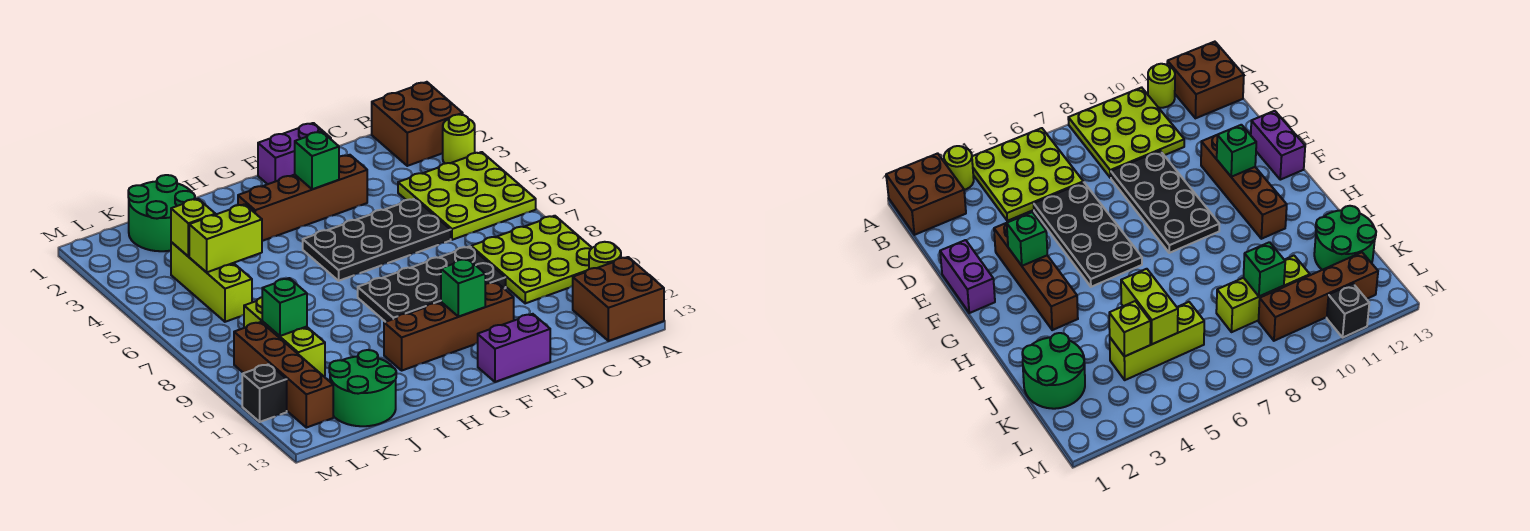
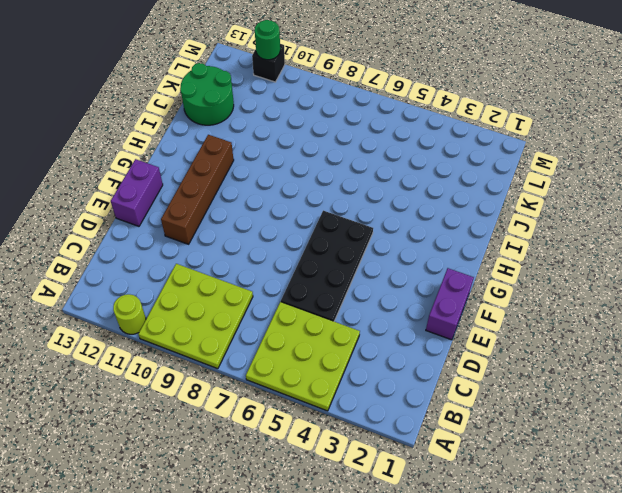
green round brick M11 level 2 -> none
none -> brown brick A1:B2 level 1
none -> lime round brick A3 level 1
none -> brown brick A12:B13 level 1

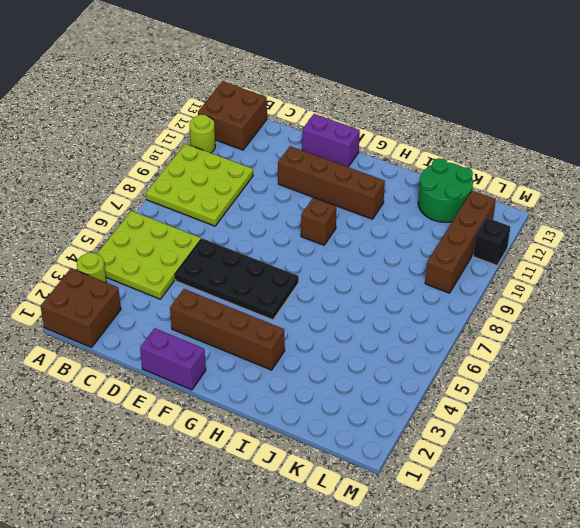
brown brick G9 level 1 -> black plate D8:G9 level 1
none -> green round brick J1:K2 level 1
none -> lime brick K4:K6 level 1
none -> lime brick K8:K10 level 1

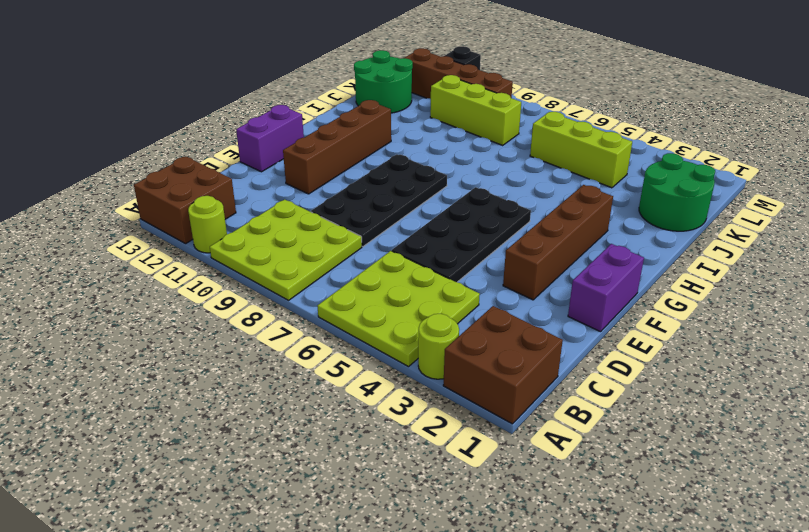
none -> green brick F3 level 2
none -> green brick F11 level 2
none -> lime brick J5:K5 level 2

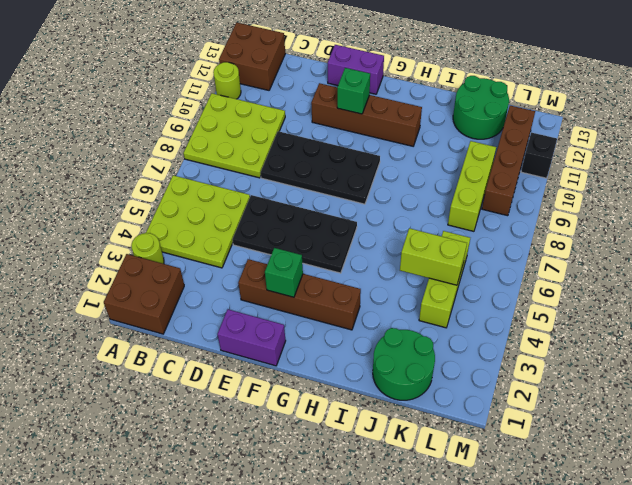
none -> lime brick K4 level 2
none -> green brick K9 level 2

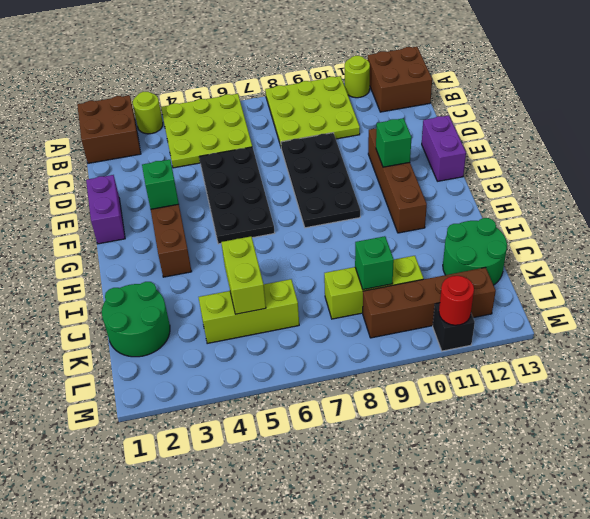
red round brick M11 level 2 -> none
none -> lime brick K4 level 2

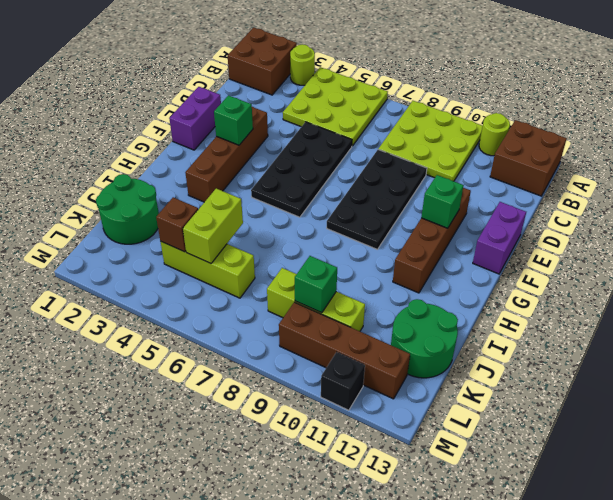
brown brick K4 level 2 -> lime brick K4 level 2

